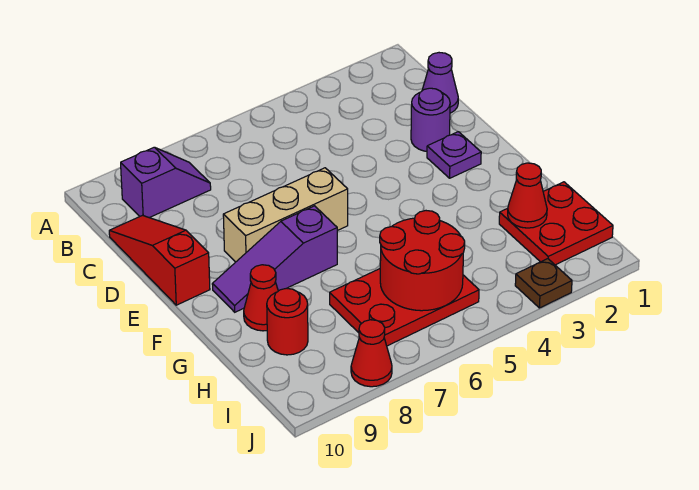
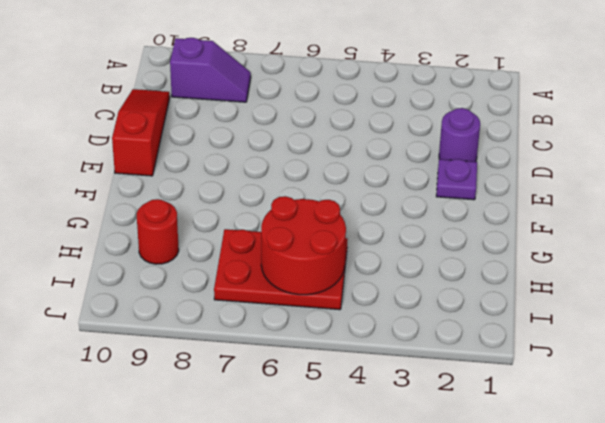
none -> purple cone C1 level 1
none -> tan brick E6:E8 level 1
none -> purple slope F7:F9 level 1 top 7

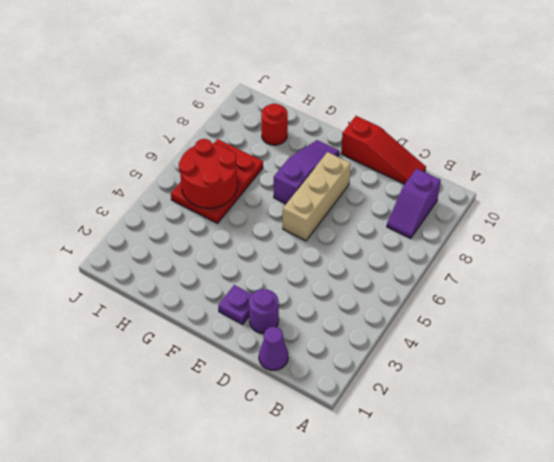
none -> red cone G9 level 1
none -> red plate H1:I2 level 1
none -> brown plate J3 level 1

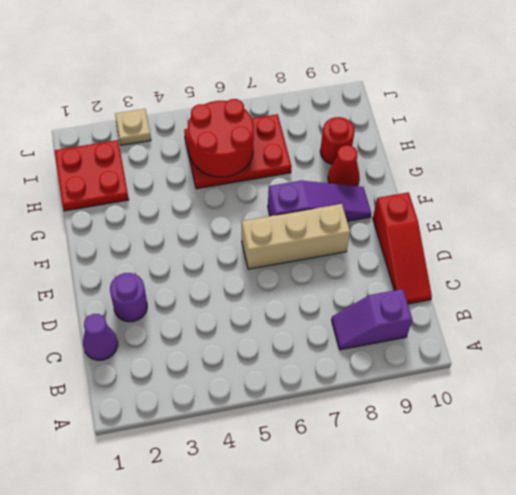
tan plate J3 level 1 -> brown plate J3 level 1
none -> purple plate E2 level 1
none -> red cone J8 level 1
none -> red cone H2 level 2

